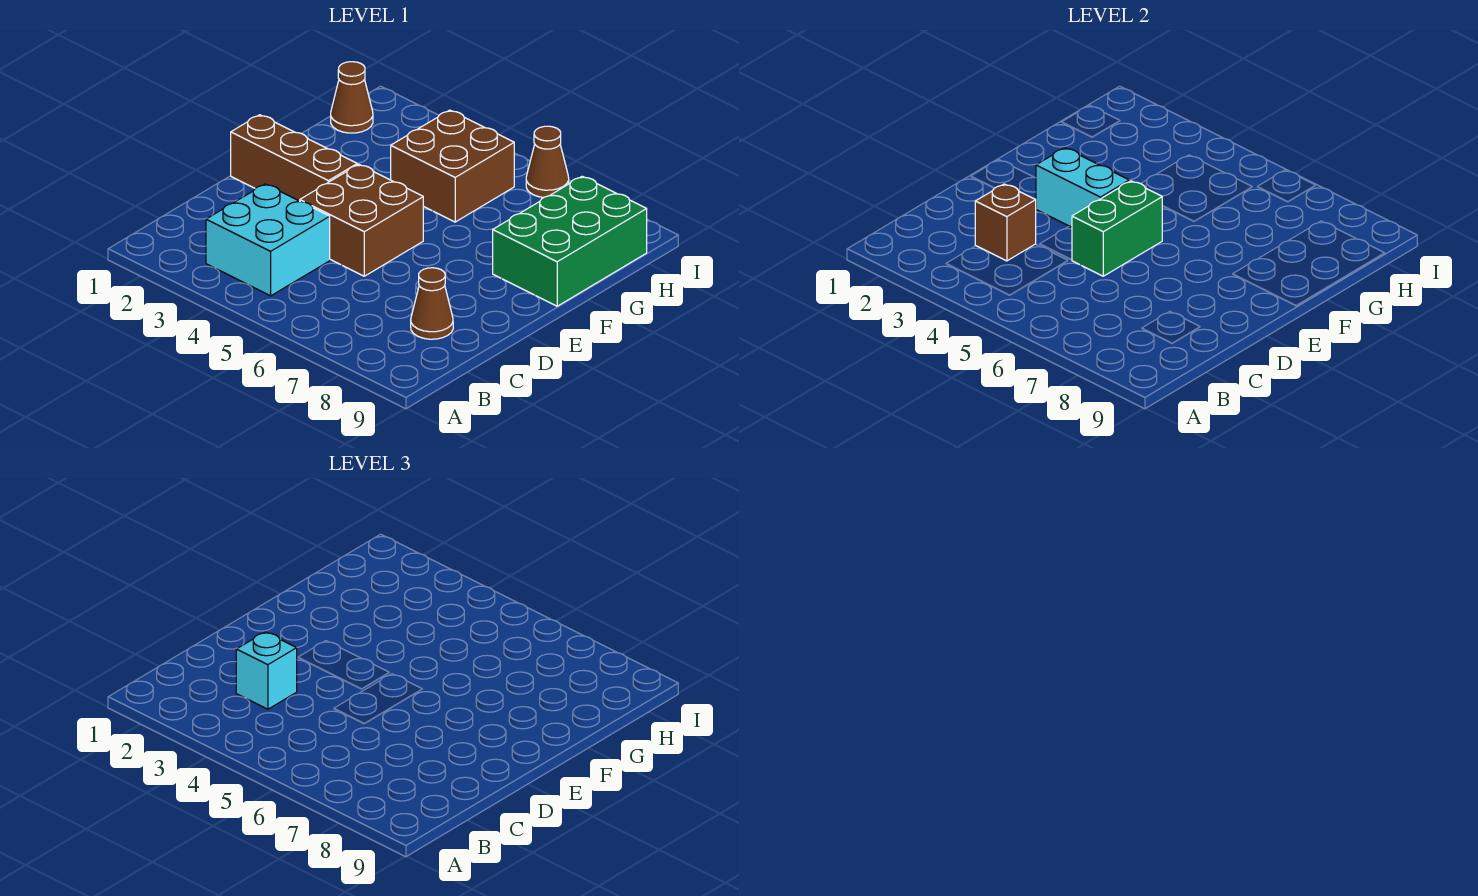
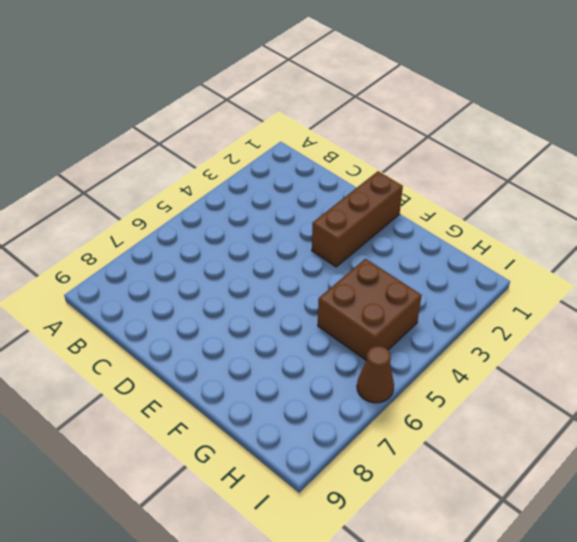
none -> cyan brick B3:C4 level 1
none -> brown cone C8 level 1
none -> brown brick D4:E5 level 1

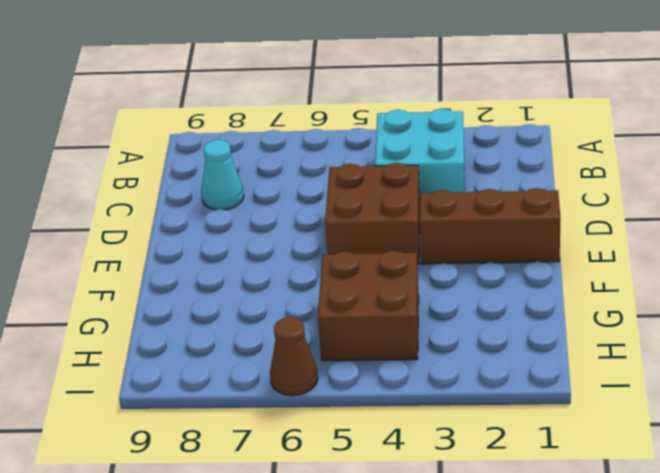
cyan cone C8 level 1 -> brown cone C8 level 1
none -> green brick F8:H9 level 1
none -> brown cone H1 level 1
none -> brown brick C3 level 2

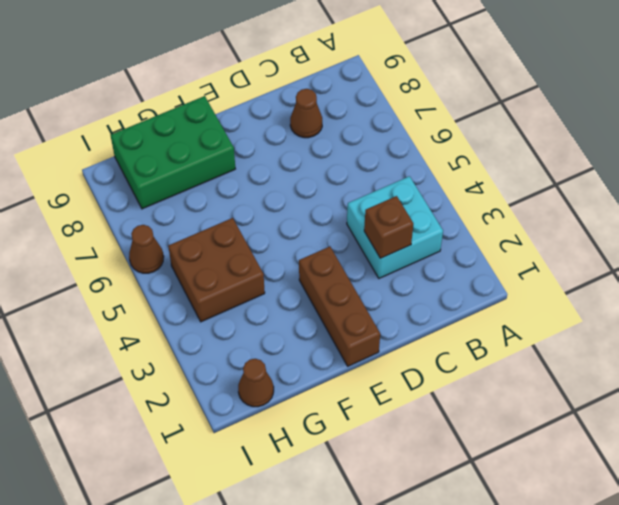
none -> brown brick D4:E5 level 1
none -> green brick D5:E5 level 2
none -> cyan brick E3:E4 level 2

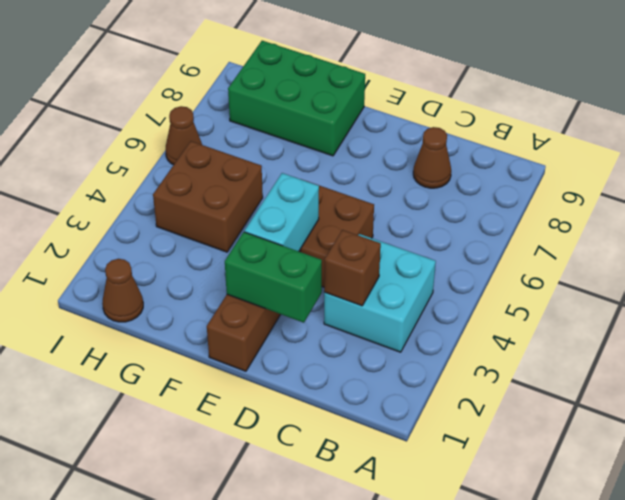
green brick D2:E2 level 2 -> green brick D5:E5 level 2
none -> cyan brick C3 level 3

